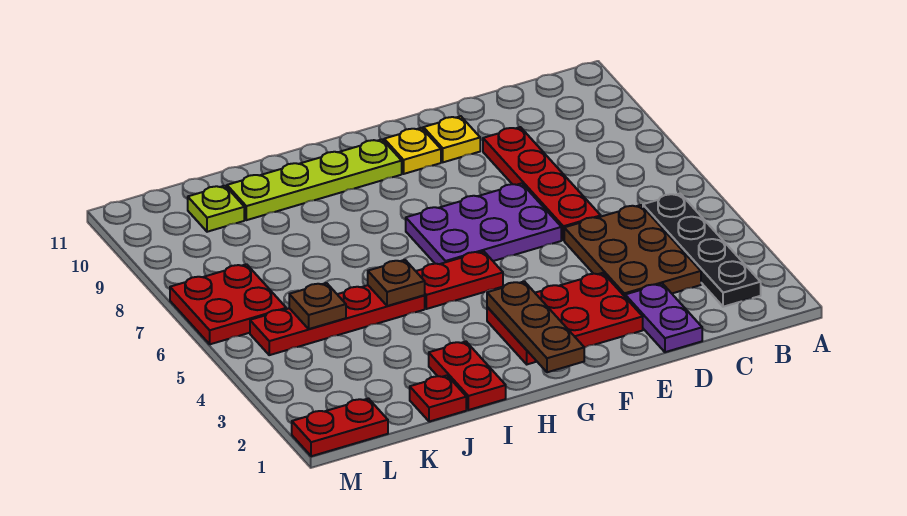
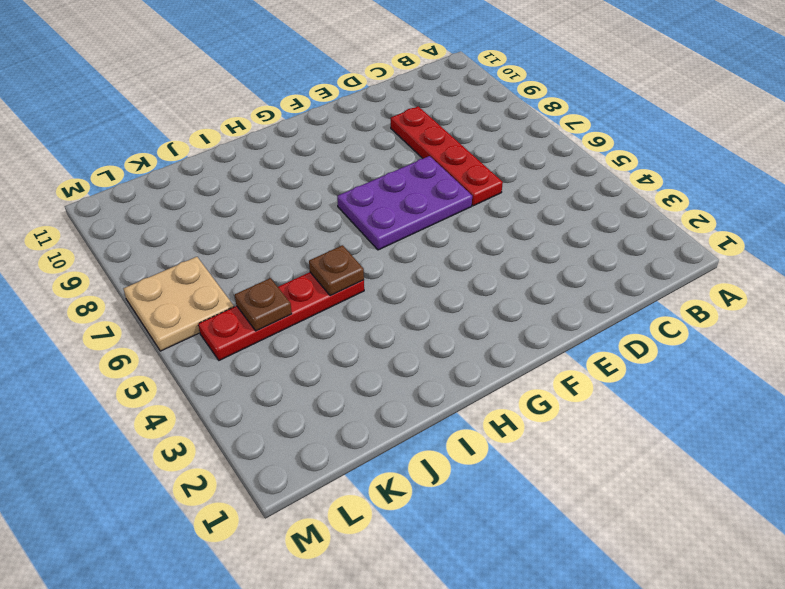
tan plate L6:M7 level 1 -> red plate L6:M7 level 1
none -> black plate B2:B5 level 1
none -> brown plate C3:D5 level 1
none -> purple plate D1:D2 level 1

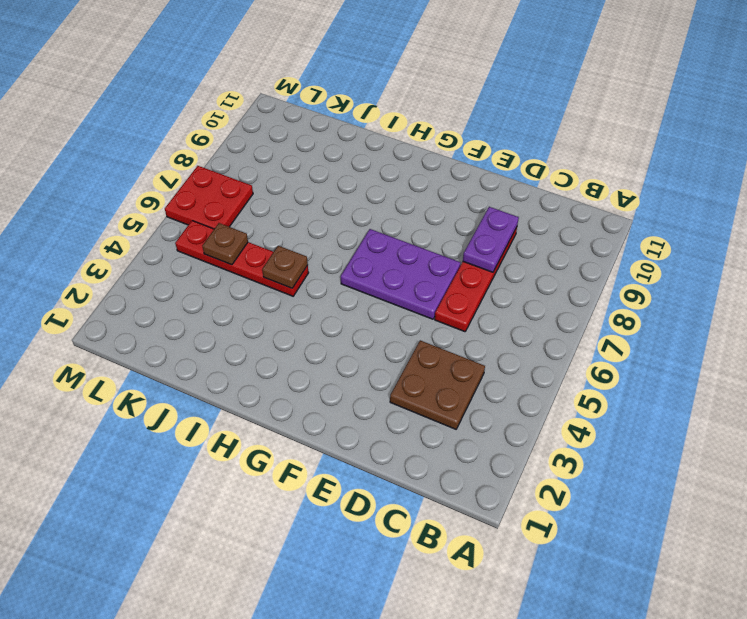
brown plate C3:D4 level 1 -> brown plate C3:D5 level 1
purple plate D8:D9 level 2 -> purple plate D1:D2 level 1
none -> black plate B2:B5 level 1
none -> red plate E2:G3 level 1
none -> yellow plate E10 level 1

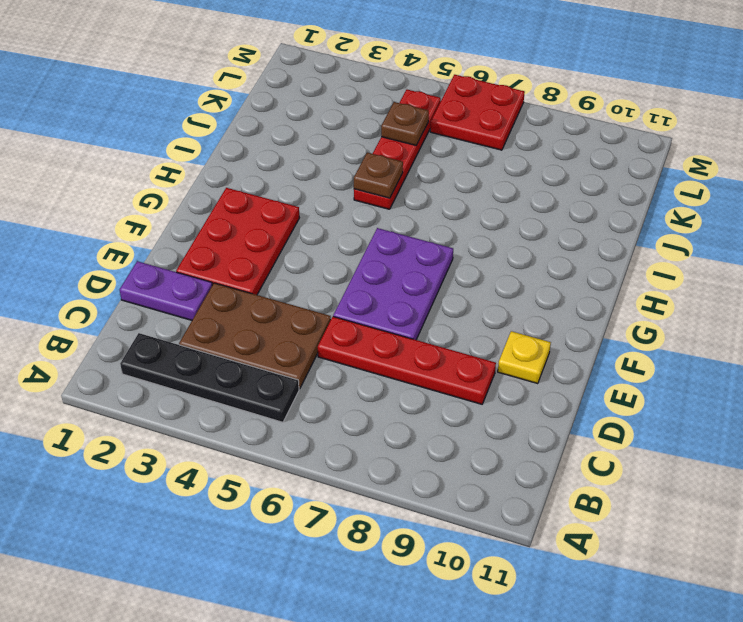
none -> yellow plate F10 level 1
none -> red plate G5:H5 level 1
none -> lime plate G10:J10 level 1

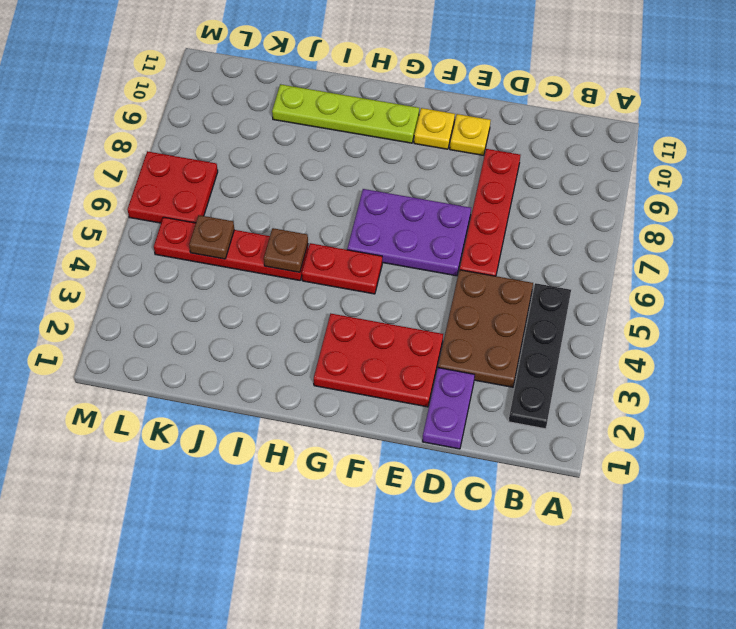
none -> red plate I1:I2 level 1
none -> red plate J1 level 1
none -> lime plate K10 level 1

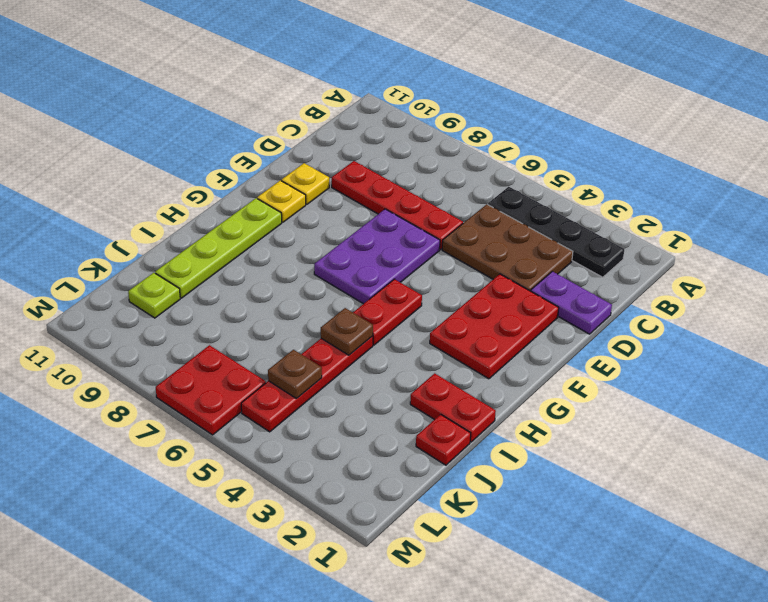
none -> red plate L1:M1 level 1
none -> brown plate G1:G3 level 2

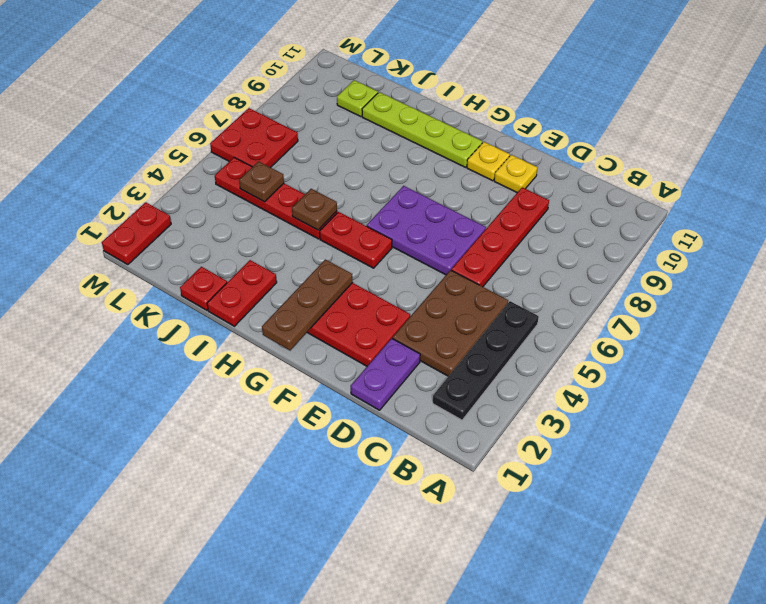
red plate M1:M2 level 1 -> red plate L1:M1 level 1

